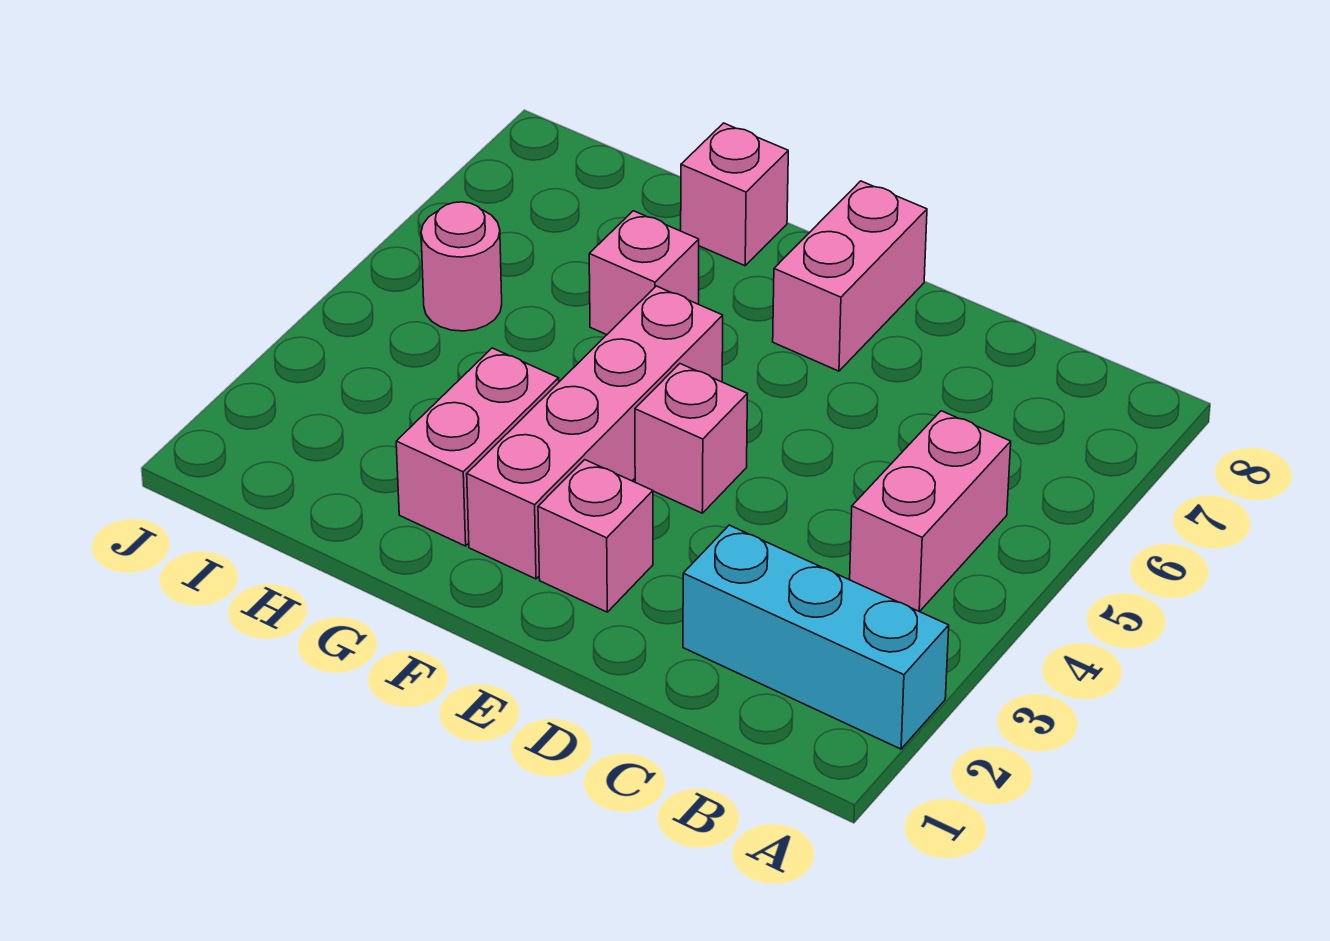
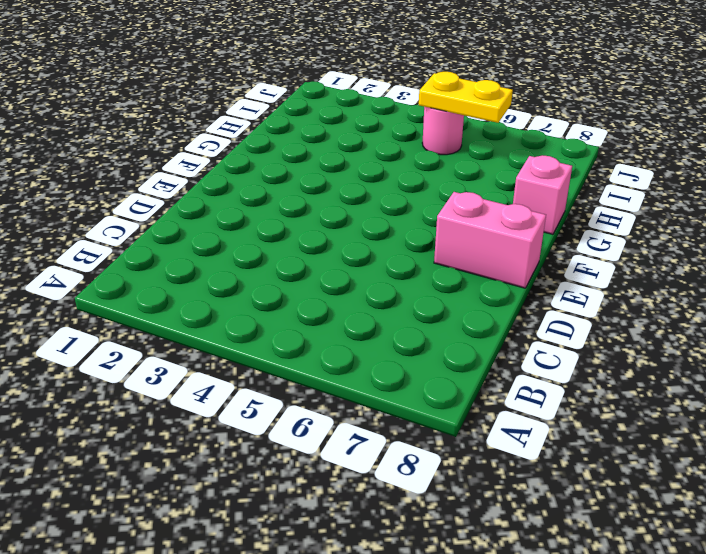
yellow plate I5:I6 level 2 -> none
none -> cyan brick A2:C2 level 1
none -> pink brick B4:B5 level 1

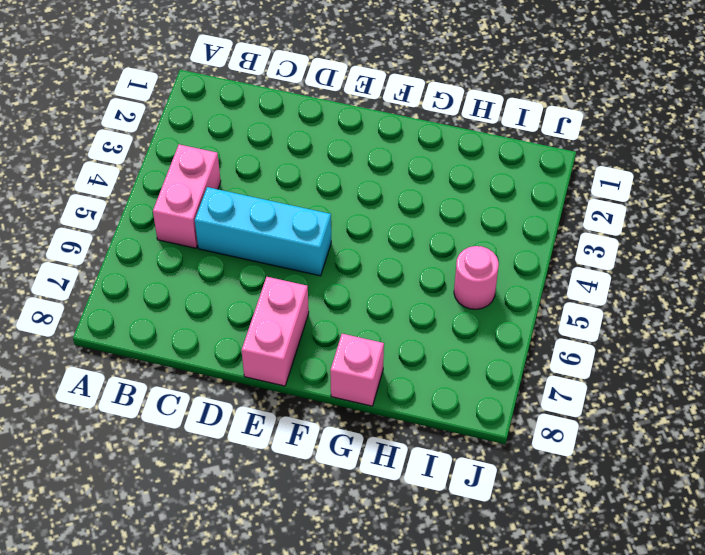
cyan brick C5:E5 level 1 -> cyan brick A2:C2 level 1
none -> pink brick E2 level 1
none -> pink brick E4 level 1

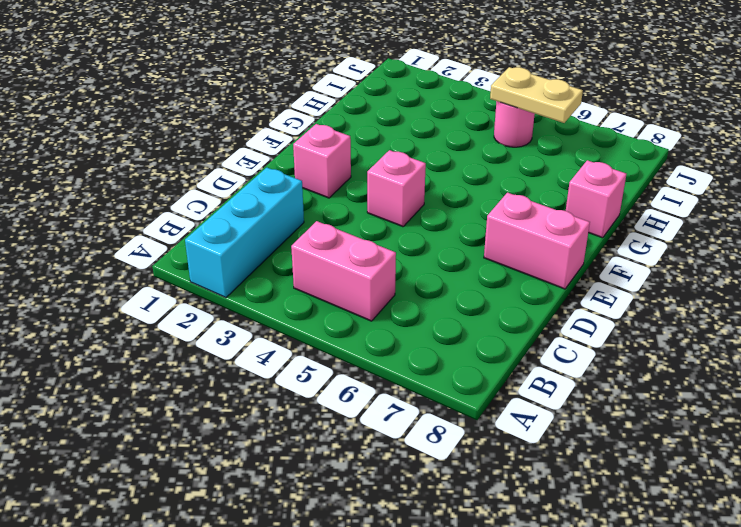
tan plate I5:I6 level 2 -> none
none -> pink brick F2:F5 level 1
none -> pink brick G2:G3 level 1

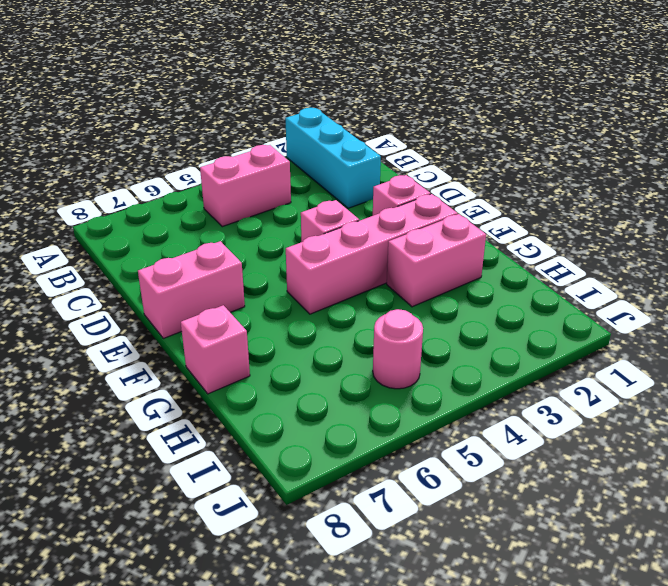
none -> pink brick G6 level 1

